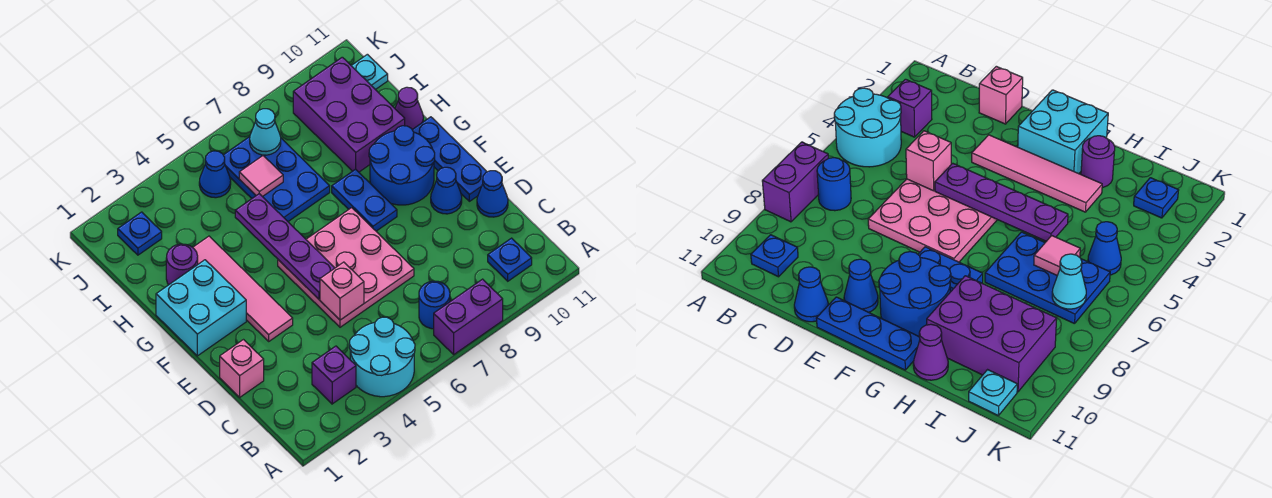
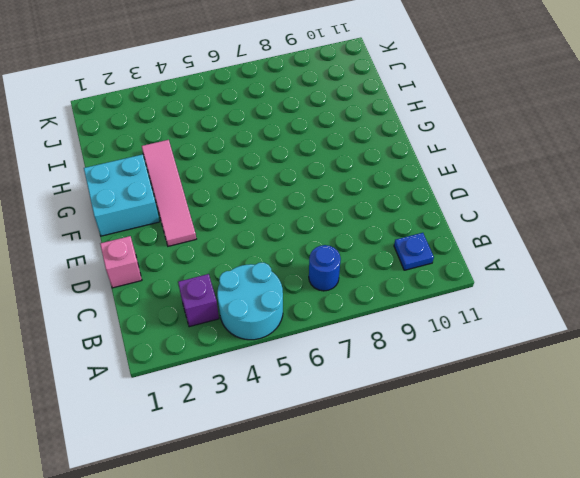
none -> purple brick A7:A8 level 1
none -> pink plate D5:F7 level 1
none -> blue cone D11 level 1

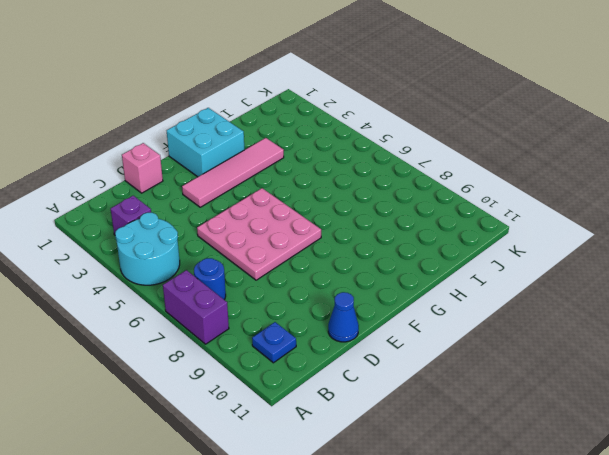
none -> blue cone E10 level 1
none -> blue plate E11:G11 level 1
none -> blue plate F8:G8 level 1

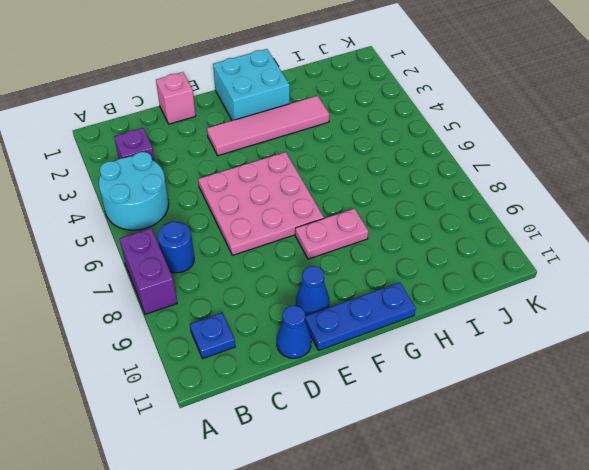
pink plate F8:G8 level 1 -> blue plate F8:G8 level 1
none -> blue round brick F9:G10 level 1
none -> purple round brick H2 level 1
none -> blue plate H6:J7 level 1

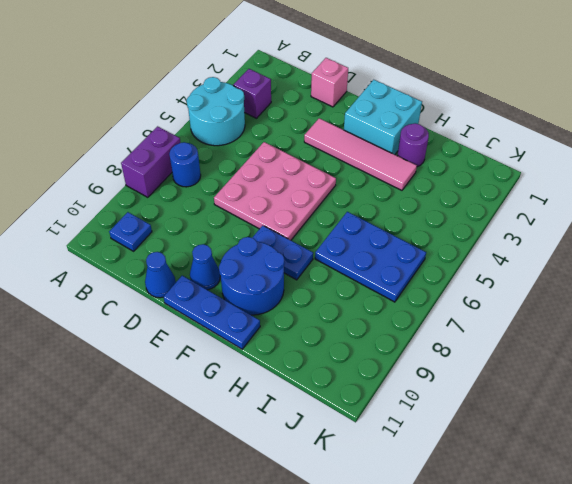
none -> purple brick H9:J10 level 1
none -> purple cone H11 level 1
none -> blue plate J2 level 1

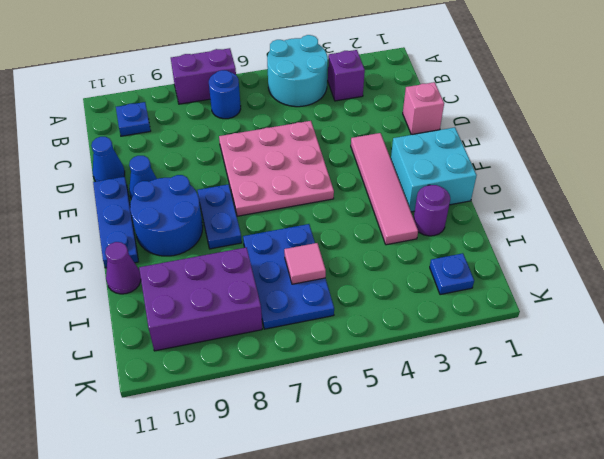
purple brick I8:J10 level 1 -> purple brick H9:J10 level 1
none -> blue cone J5 level 1
none -> cyan plate J11 level 1
none -> pink brick D5 level 2

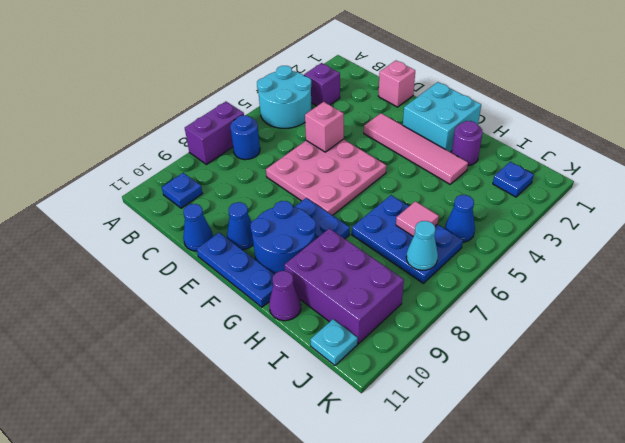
none -> purple plate E5:H5 level 2

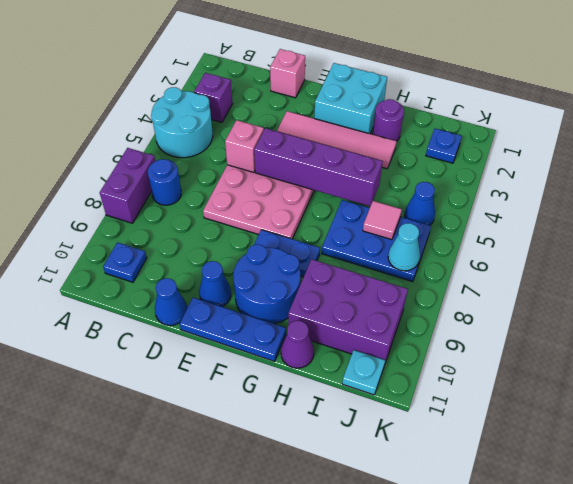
purple brick E5:H5 level 2 -> purple plate E5:H5 level 2

